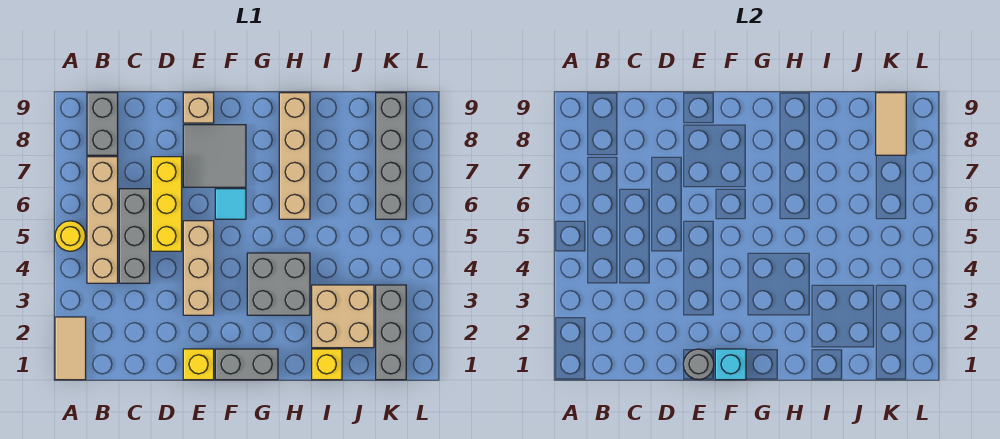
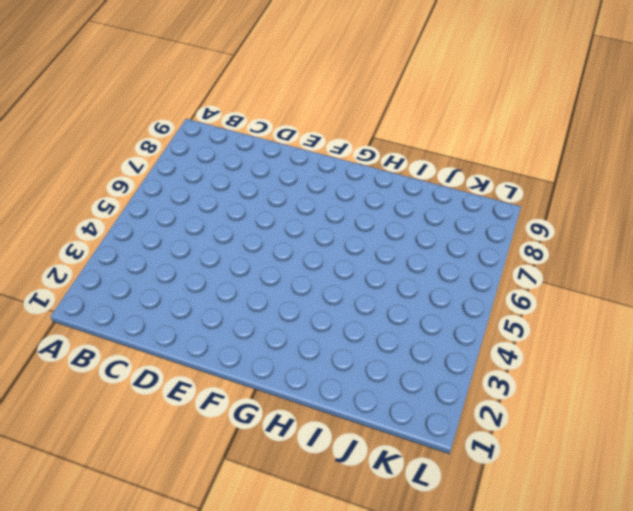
none -> tan tile A1:A2 level 1
none -> yellow round brick A5 level 1
none -> tan brick B4:B7 level 1

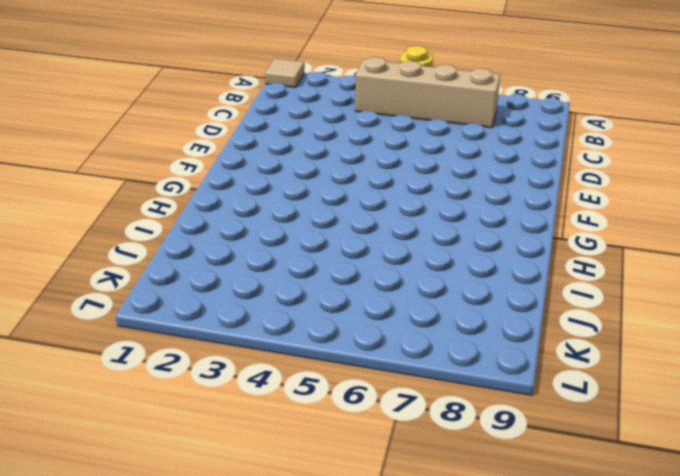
tan tile A1 level 1 -> tan tile A1:A2 level 1
none -> grey brick B8:B9 level 1
none -> grey brick C4:C6 level 1
none -> yellow brick D5:D7 level 1

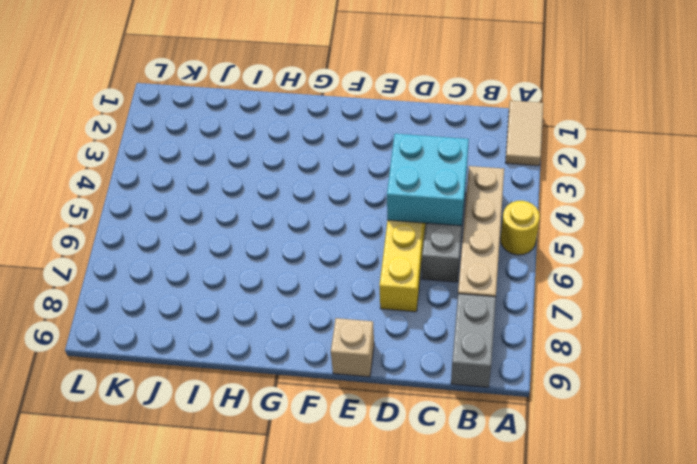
cyan brick C4:D5 level 2 -> none
none -> yellow brick E1 level 1
none -> tan brick E3:E5 level 1
none -> grey tile E7:F8 level 1

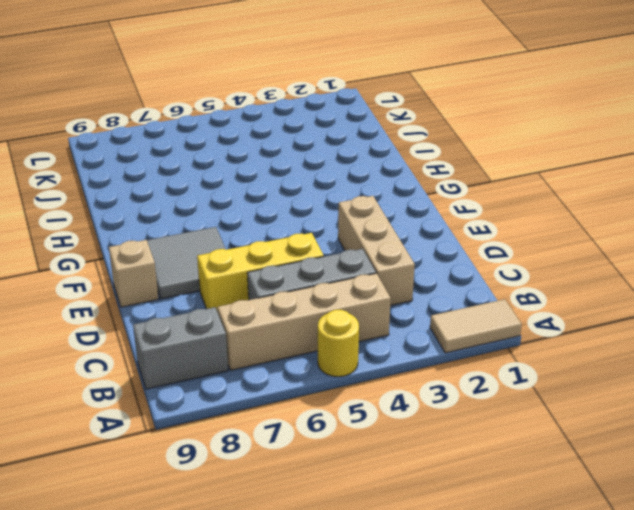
tan brick C3:E3 level 1 -> tan brick E3:E5 level 1
none -> yellow brick E1 level 1
none -> grey brick F1:G1 level 1
none -> cyan tile F6 level 1

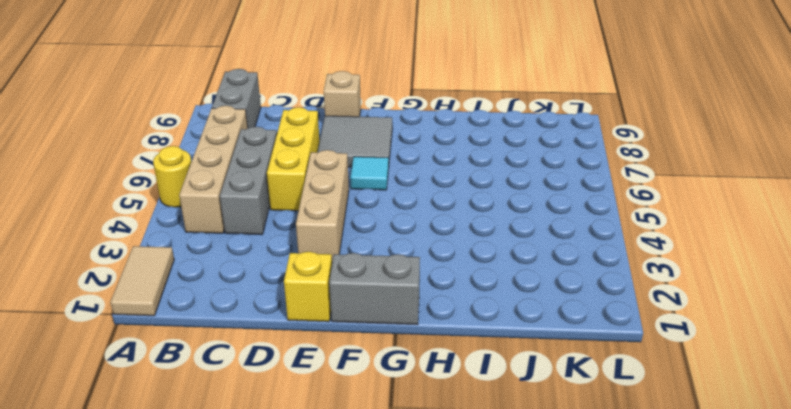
none -> grey brick G3:H4 level 1
none -> tan brick H6:H9 level 1
none -> yellow brick I1 level 1

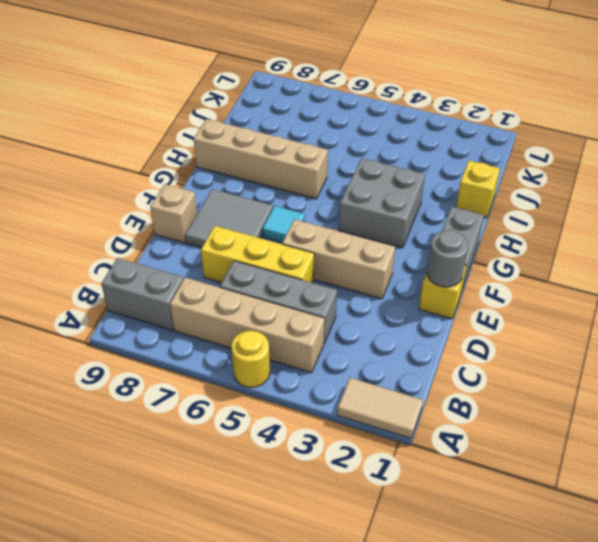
none -> tan brick I2:J3 level 1
none -> grey brick K1:K3 level 1
none -> grey brick K6:K9 level 1

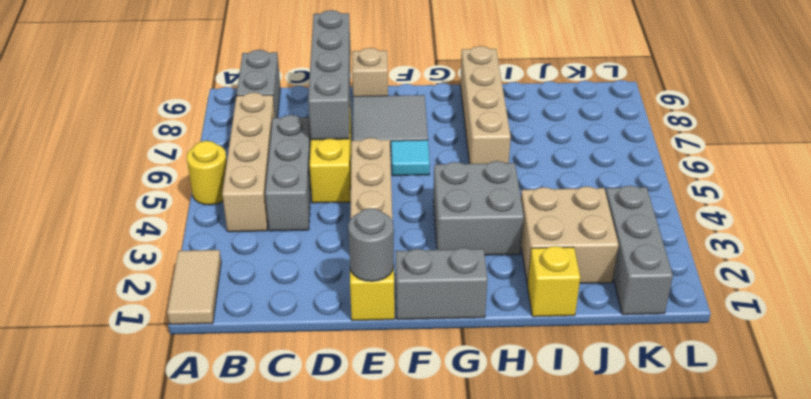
grey brick D6:D9 level 2 -> grey brick K6:K9 level 1
none -> cyan brick F1 level 2
none -> tan tile K8:K9 level 2

